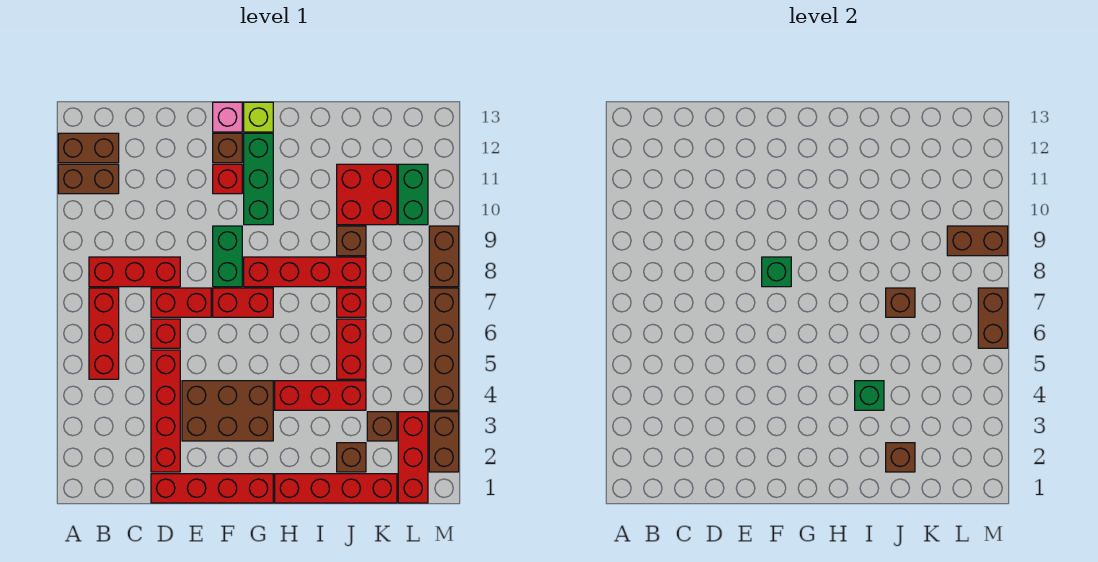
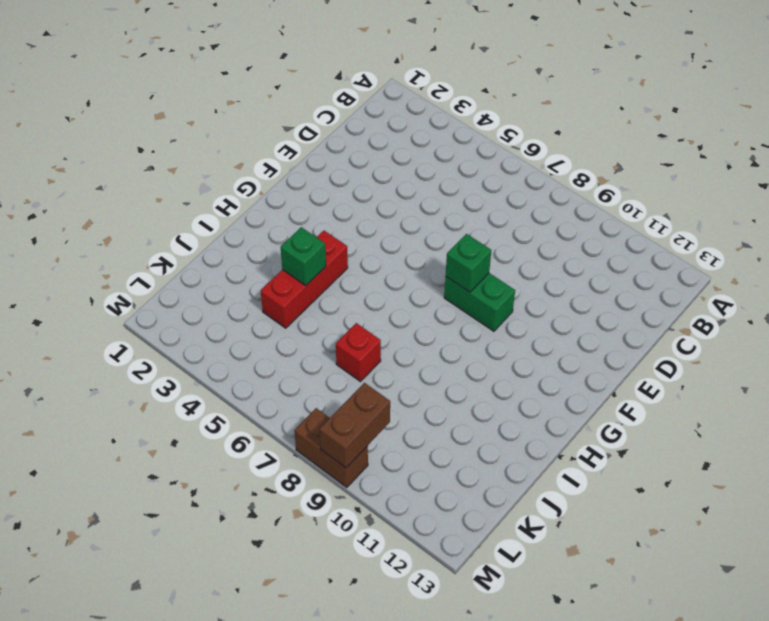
none -> brown brick A11:B11 level 1
none -> brown brick A12:B12 level 1
none -> red brick B5:B7 level 1
none -> red brick B8:D8 level 1

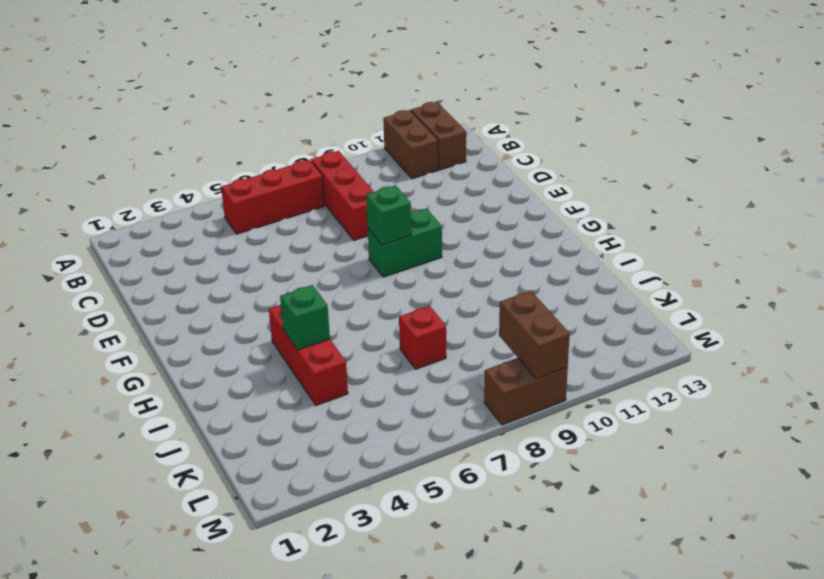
none -> red brick D1:G1 level 1
none -> red brick D2:D5 level 1
none -> red brick D6 level 1
none -> red brick D7:E7 level 1

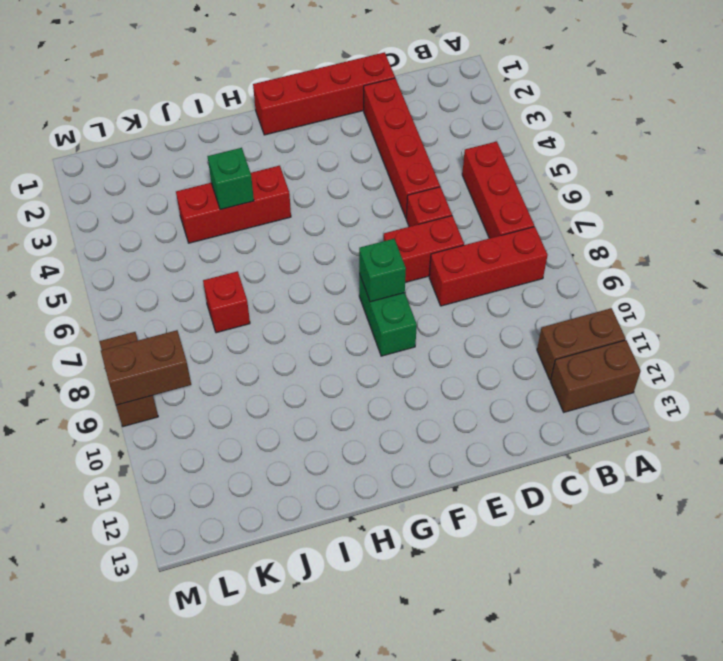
none -> brown brick E3:G4 level 1
none -> red brick F7:G7 level 1
none -> red brick F11 level 1
none -> brown brick F12 level 1

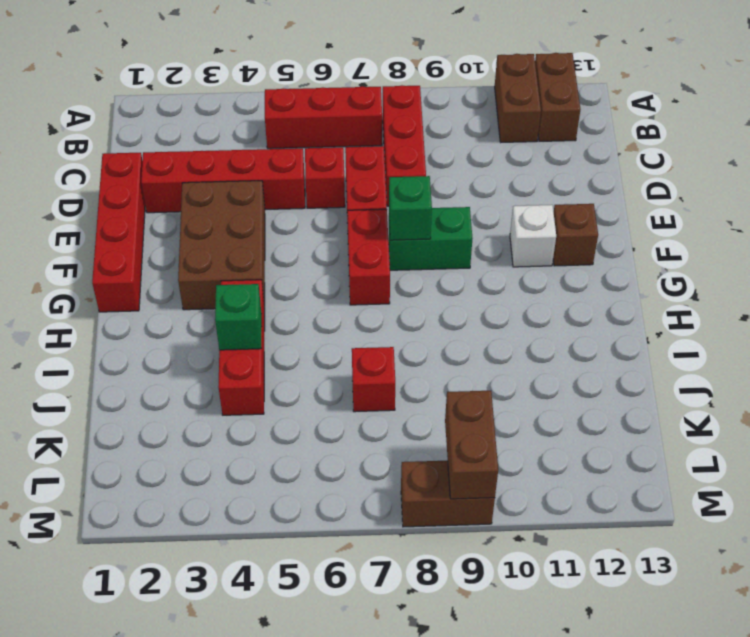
white brick F11 level 1 -> red brick F11 level 1
none -> pink brick F13 level 1
none -> red brick G8:J8 level 1
none -> green brick G10:G12 level 1
none -> lime brick G13 level 1

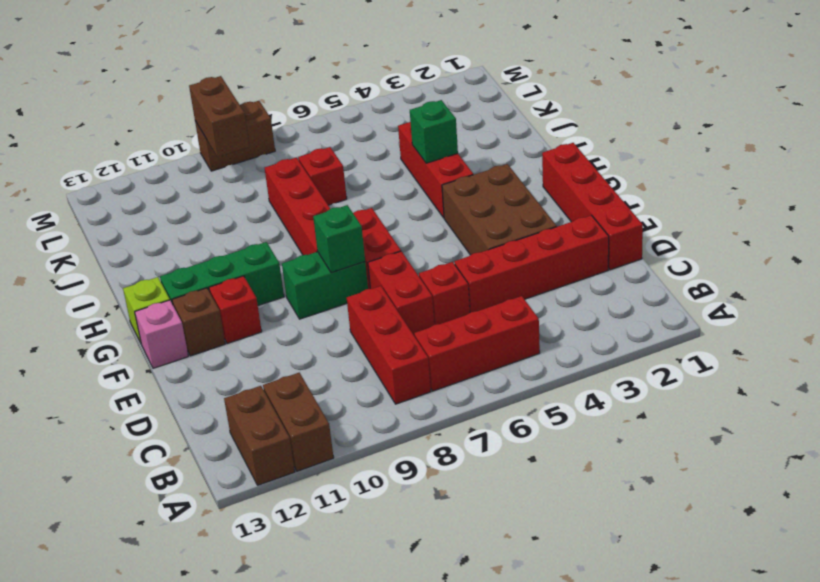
none -> red brick H1:K1 level 1
none -> brown brick J2 level 1
none -> red brick J5:J6 level 1
none -> brown brick J9 level 1

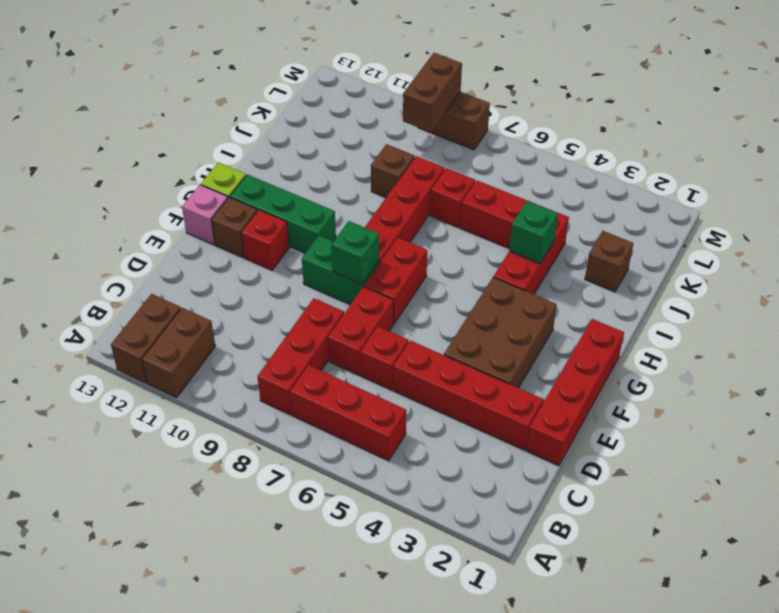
none -> red brick H1:K1 level 1
none -> red brick J10:K11 level 1
none -> brown brick K3 level 1
none -> red brick L1:L3 level 1

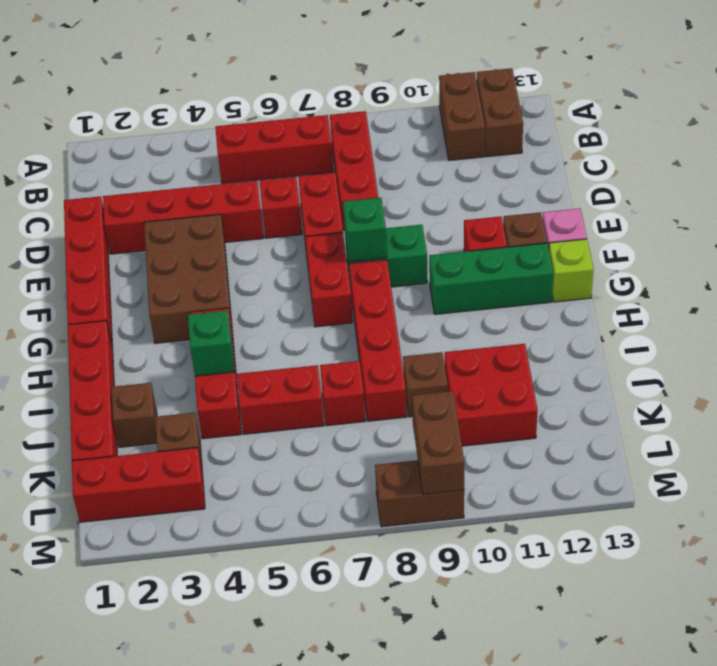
none -> green brick L10:L11 level 1
none -> brown brick M2:M3 level 1
none -> brown brick M4:M7 level 1
none -> brown brick J2 level 2

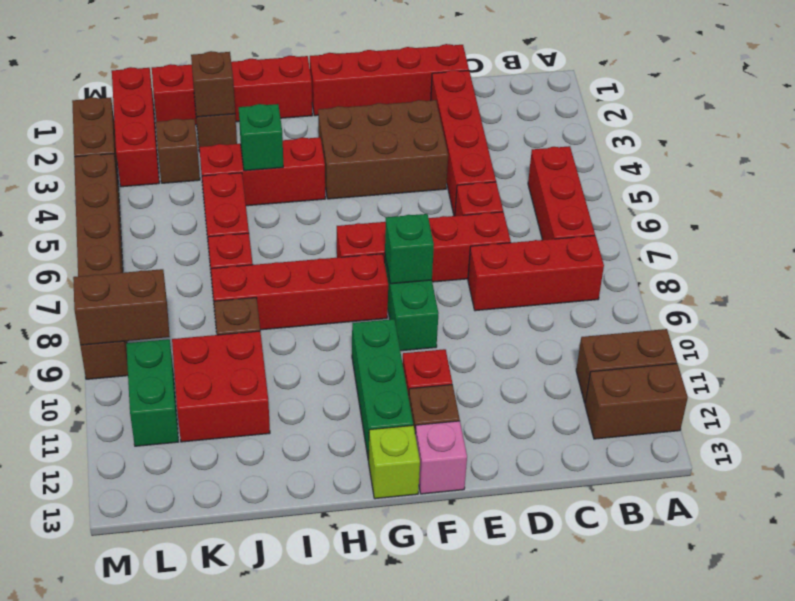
none -> brown brick J7 level 2
none -> brown brick M6:M7 level 2

